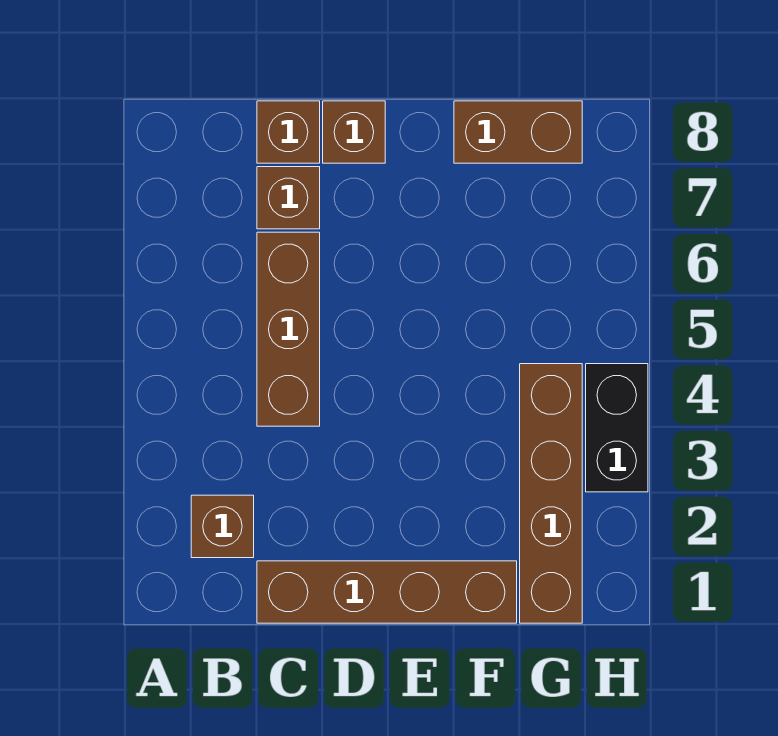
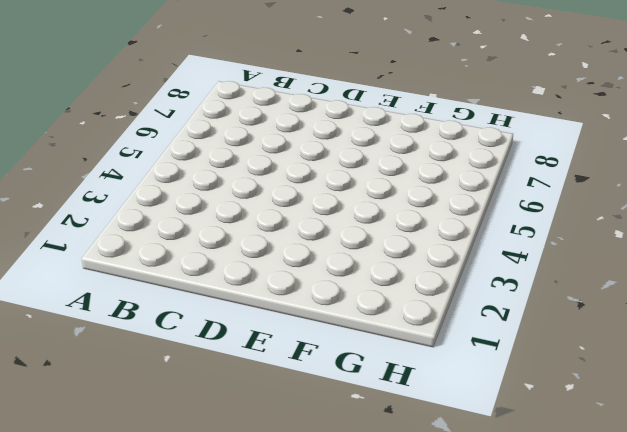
none -> brown brick B2 level 1
none -> brown brick C1:F1 level 1

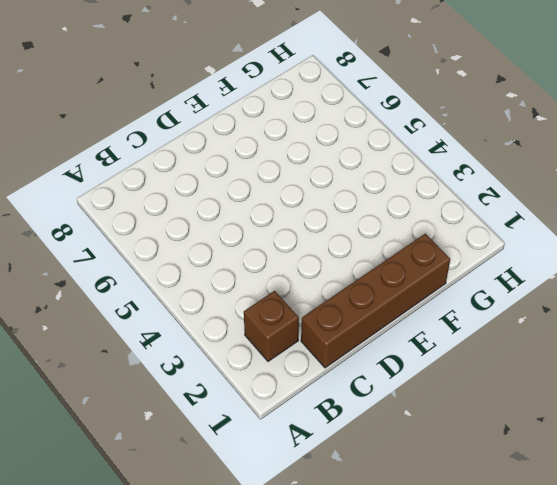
none -> brown brick C4:C6 level 1
none -> brown brick C7 level 1

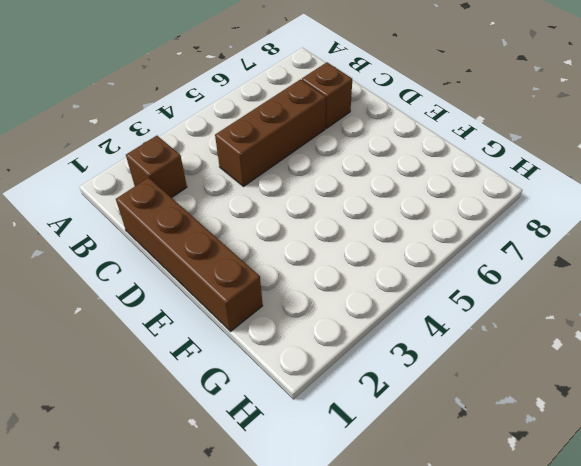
none -> brown brick C8 level 1
none -> brown brick D8 level 1

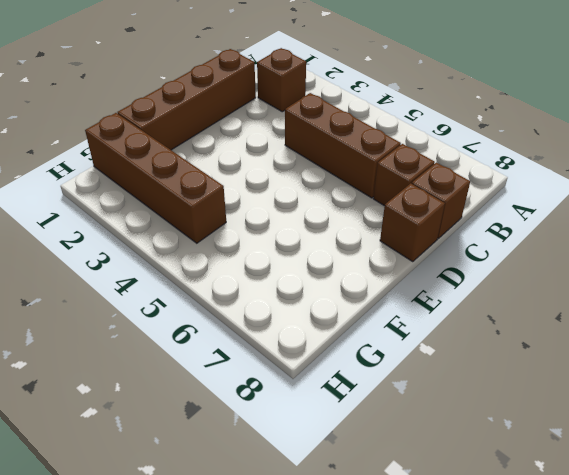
none -> brown brick F8:G8 level 1
none -> black brick H3:H4 level 1

